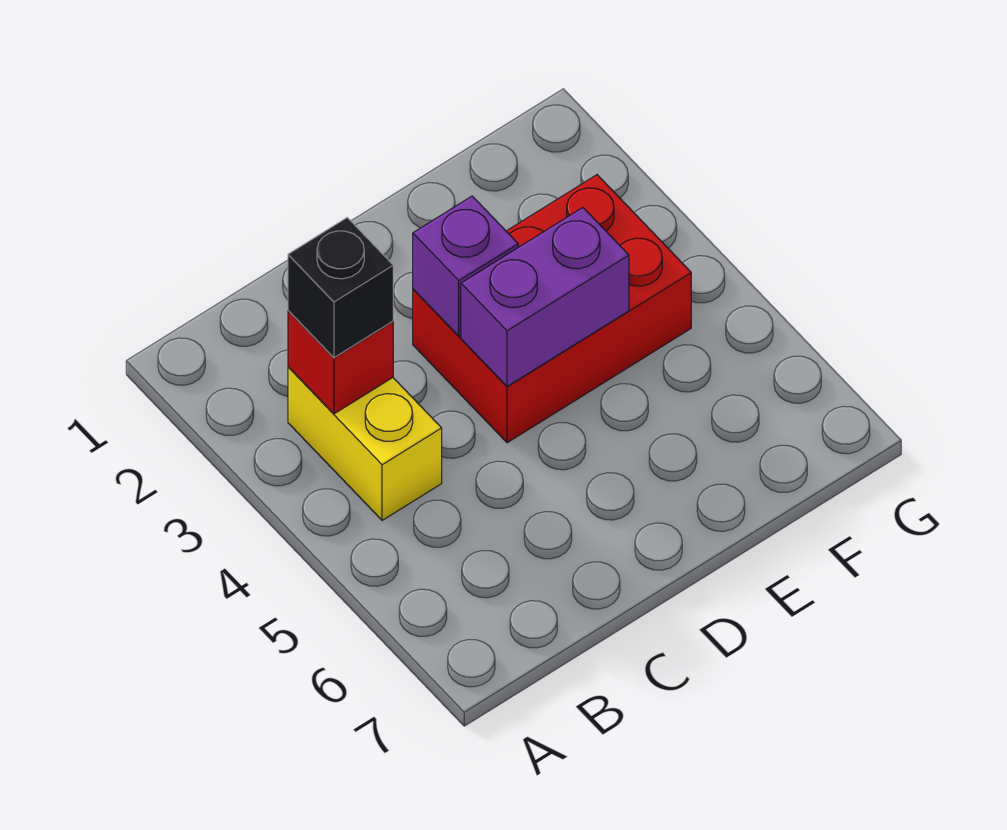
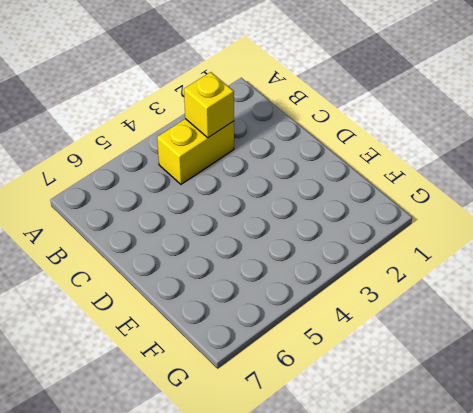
yellow brick B3 level 2 -> red brick B3 level 2
none -> red brick D3:F4 level 1
none -> purple brick D3 level 2

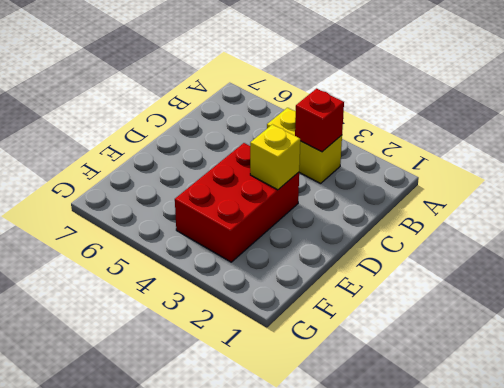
yellow brick D3 level 2 -> purple brick D3 level 2
none -> purple brick D4:E4 level 2
none -> black brick B3 level 3

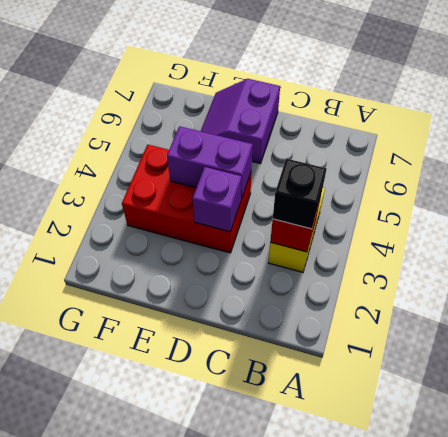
purple slope D6:E7 level 1 top D -> none

